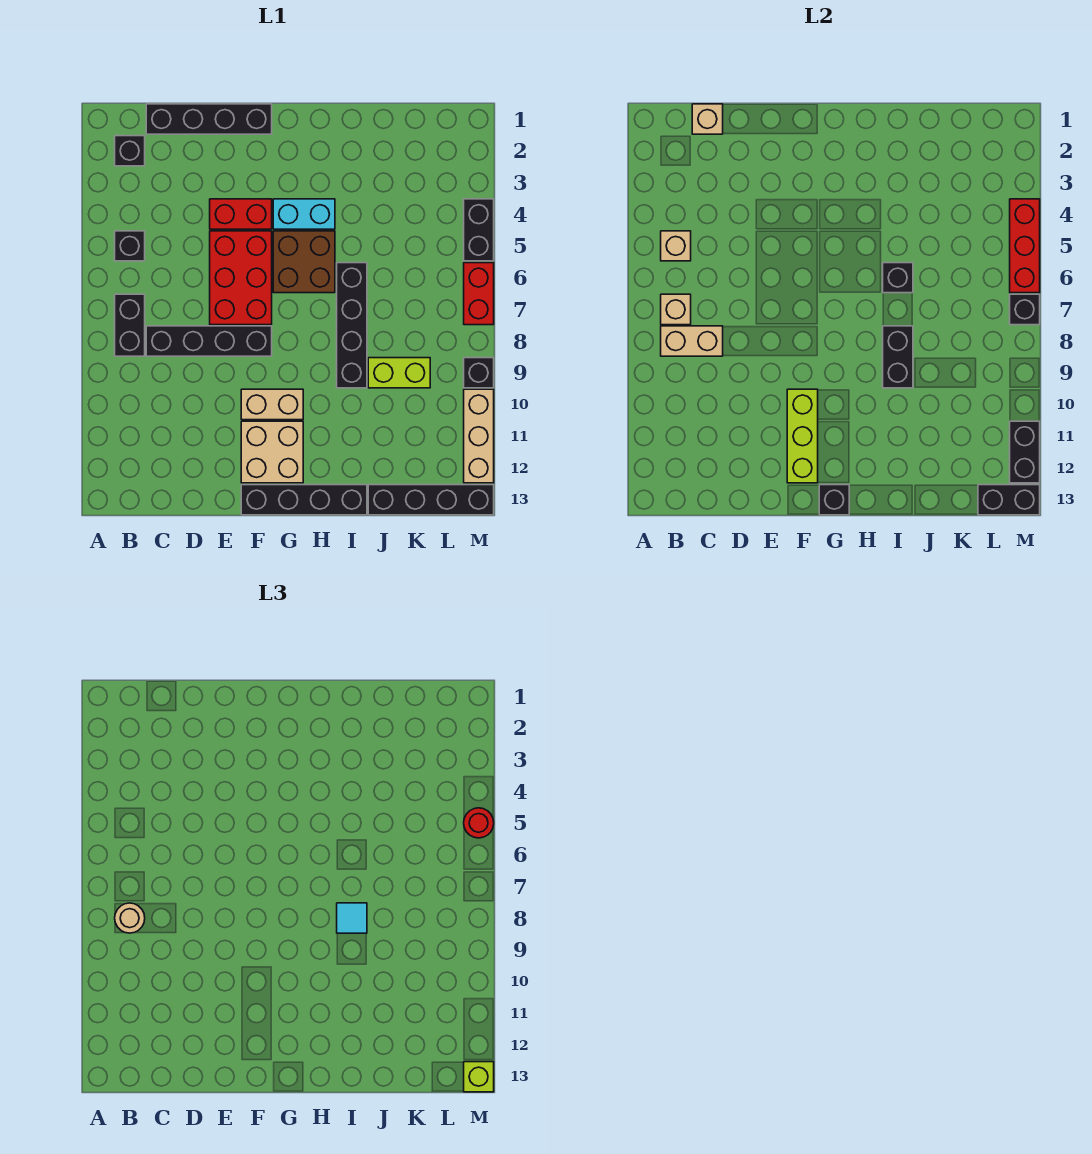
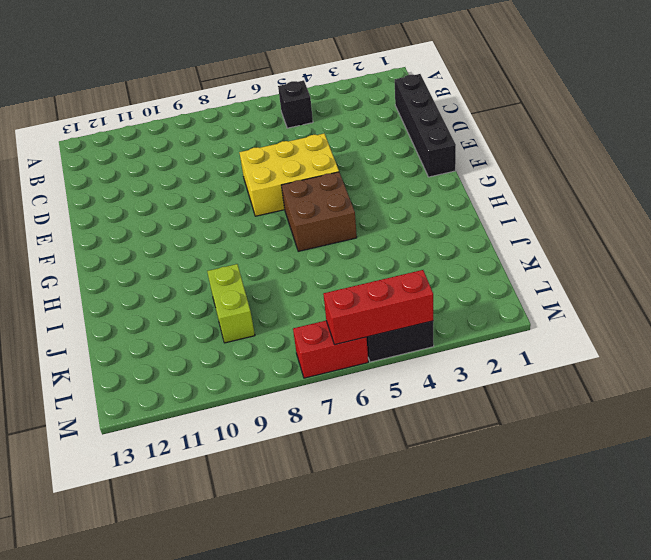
yellow brick E5:F7 level 1 -> red brick E5:F7 level 1
none -> black brick B2 level 1
none -> black brick B7:B8 level 1
none -> black brick C8:F8 level 1
none -> red brick E4:F4 level 1

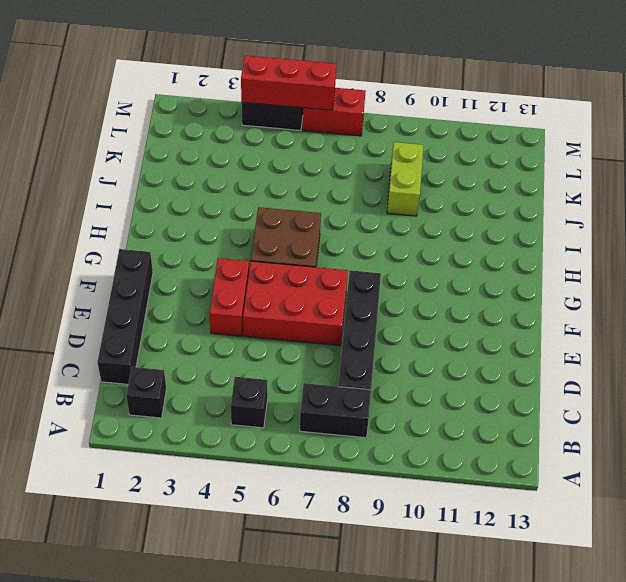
none -> tan brick F10:G10 level 1
none -> tan brick F11:G12 level 1
none -> black brick F13:I13 level 1
none -> cyan brick G4:H4 level 1

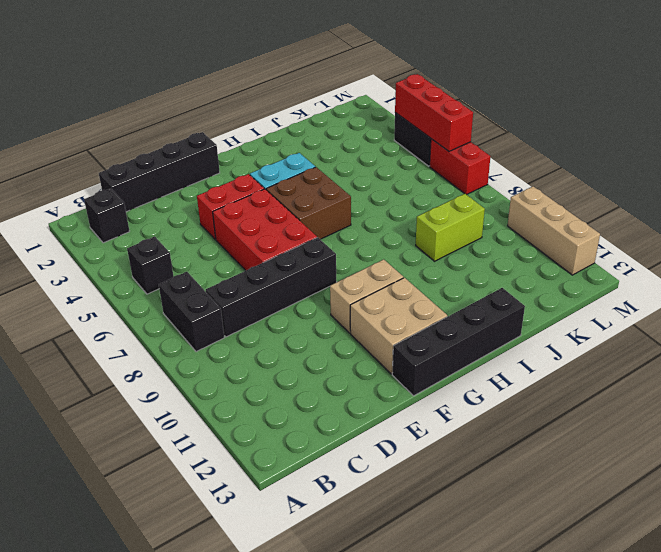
none -> black brick I6:I9 level 1
none -> black brick J13:M13 level 1
none -> black brick M9 level 1
none -> tan brick B5 level 2

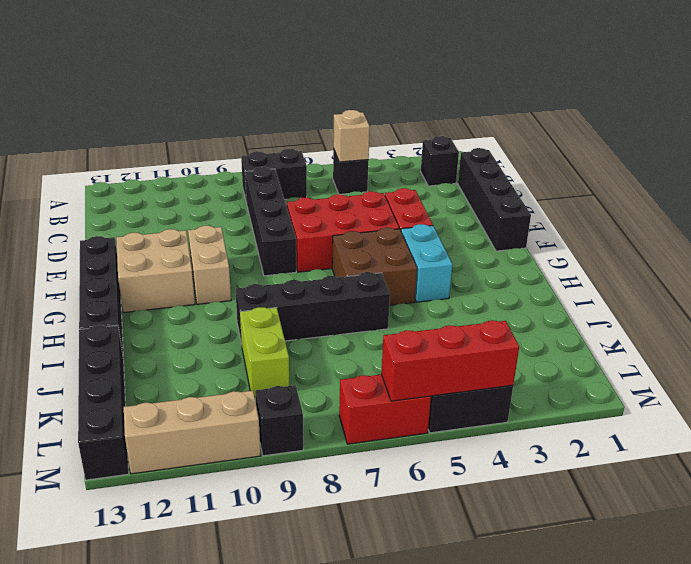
none -> tan brick B7 level 2
none -> tan brick B8:C8 level 2
none -> tan brick C1 level 2
none -> lime brick F10:F12 level 2

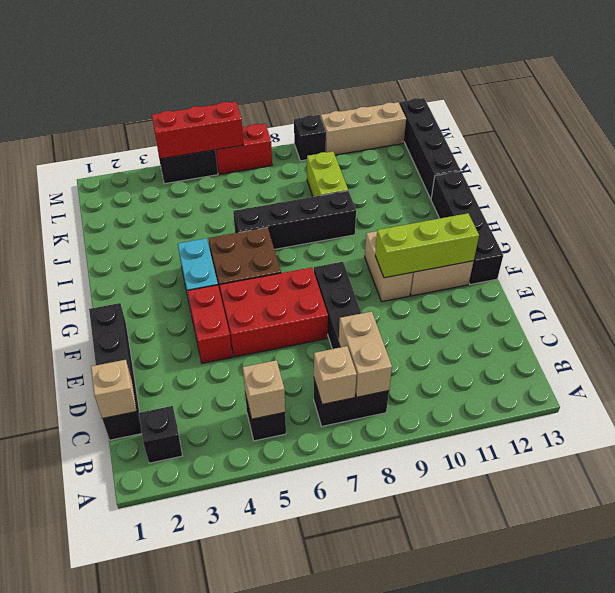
none -> black brick G13 level 2
none -> black brick I6 level 2
none -> black brick I8:I9 level 2
none -> black brick L13:M13 level 2

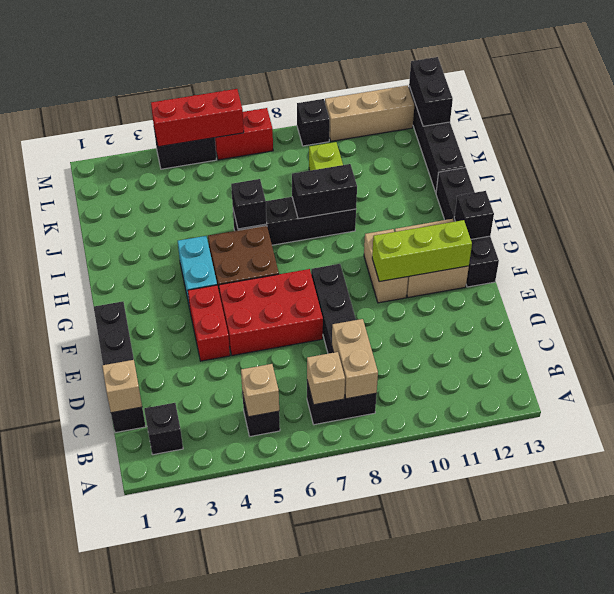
none -> black brick M7 level 2
none -> black brick M11:M12 level 2
none -> tan round brick B8 level 3
none -> cyan tile I8 level 3

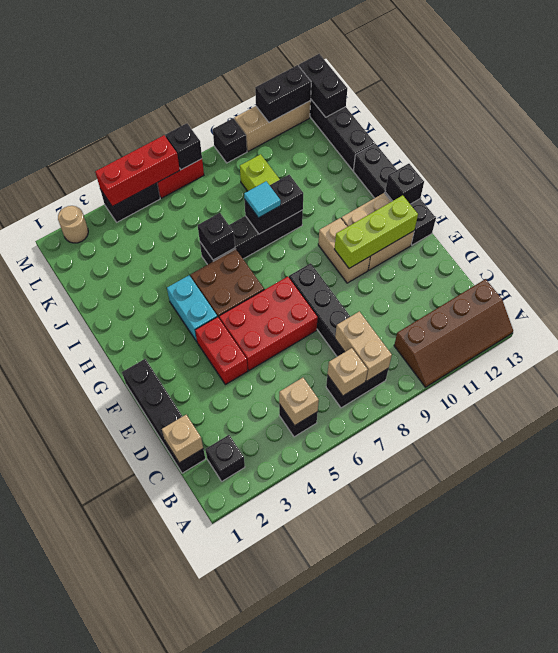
brown slope A10:B13 level 1 top B -> none
tan round brick M2 level 1 -> tan round brick B8 level 3
none -> red round brick M5 level 3
none -> lime brick M13 level 3

